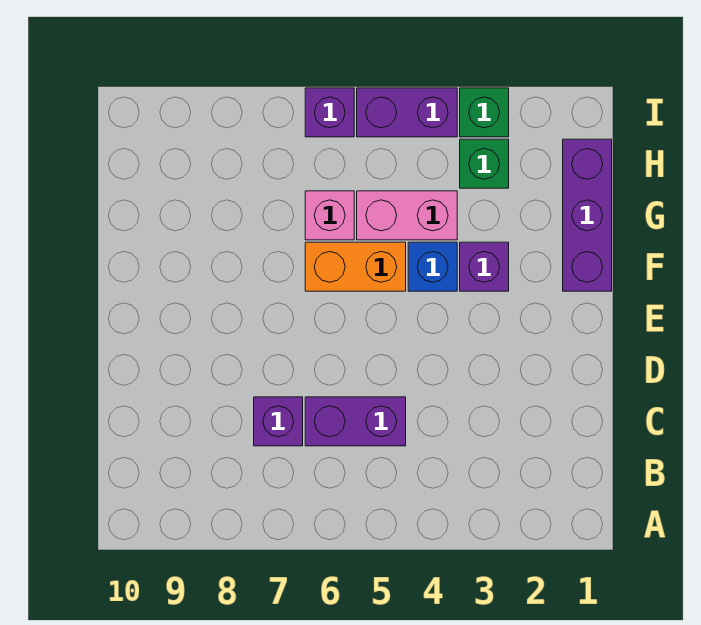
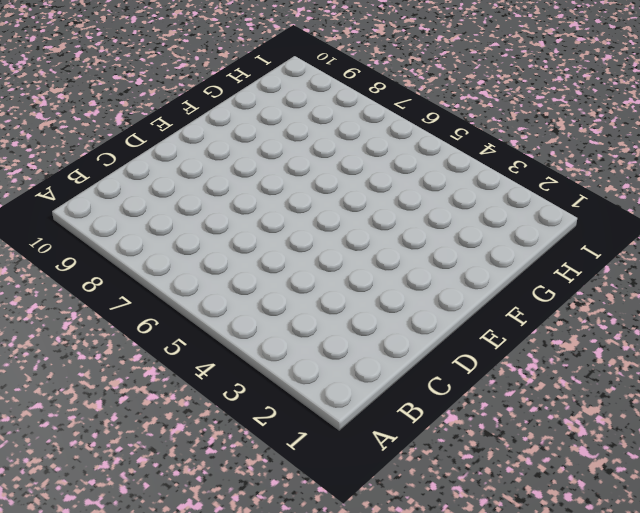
none -> purple brick C5:C6 level 1
none -> purple brick C7 level 1
none -> purple brick F1:H1 level 1

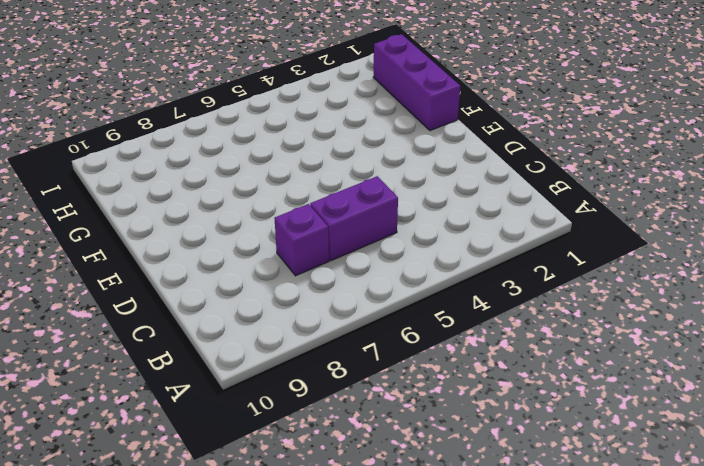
none -> purple brick F3 level 1
none -> blue brick F4 level 1
none -> orange brick F5:F6 level 1

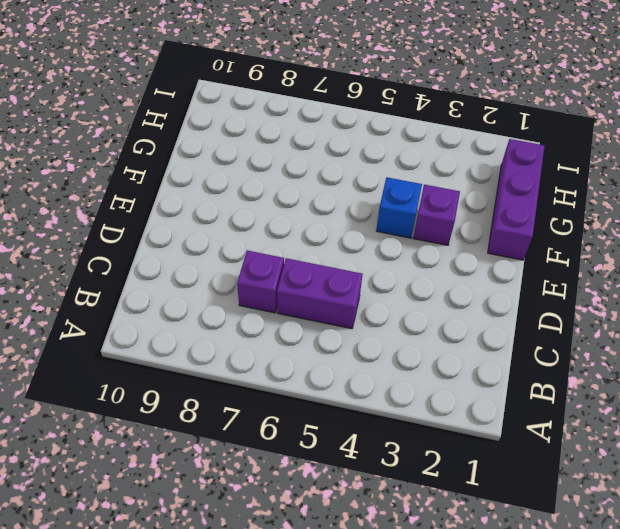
none -> orange brick F5:F6 level 1
none -> pink brick G4:G5 level 1
none -> pink brick G6 level 1

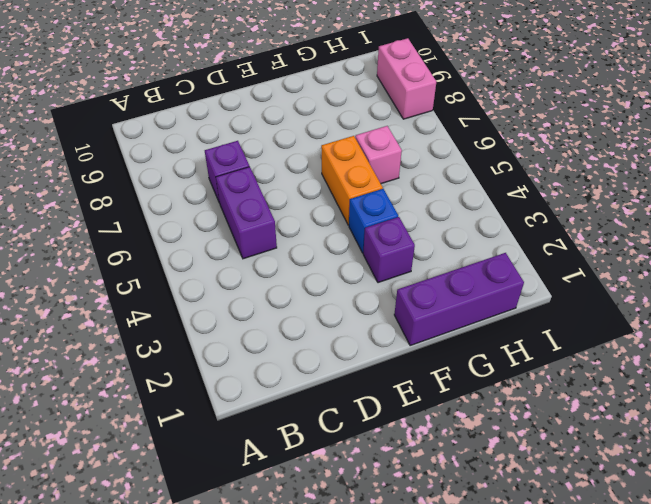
pink brick I8:I9 level 1 -> pink brick G4:G5 level 1
none -> green brick H3 level 1
none -> green brick I3 level 1
none -> purple brick I4:I5 level 1

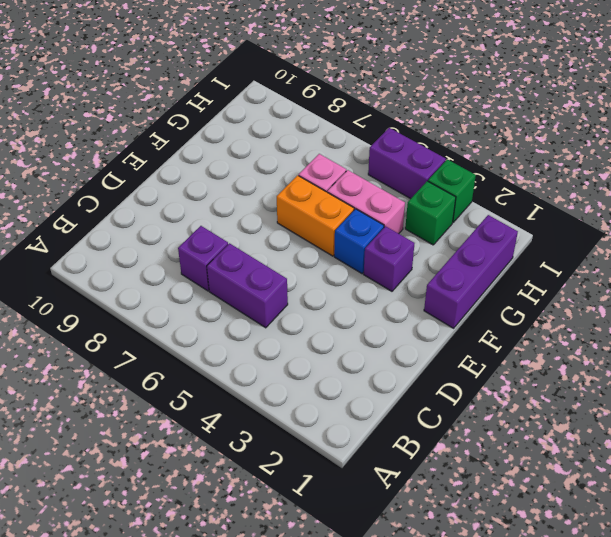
none -> purple brick I6 level 1

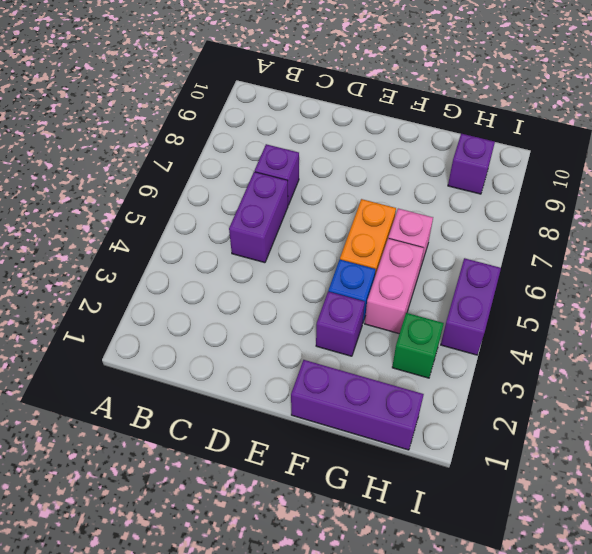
purple brick H9 level 1 -> purple brick I6 level 1
none -> green brick I3 level 1

